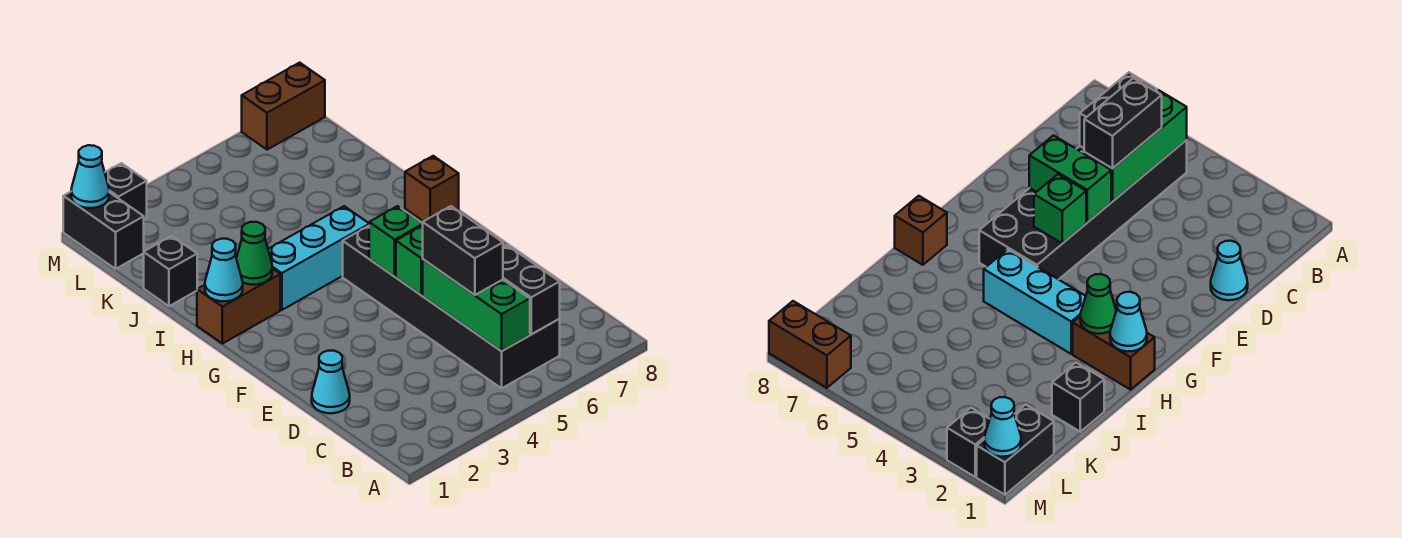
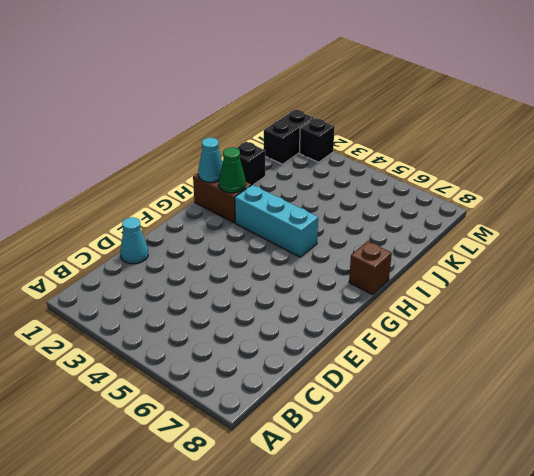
none -> black brick B5:G6 level 1
none -> brown brick M7:M8 level 1
none -> green brick B5:D5 level 2

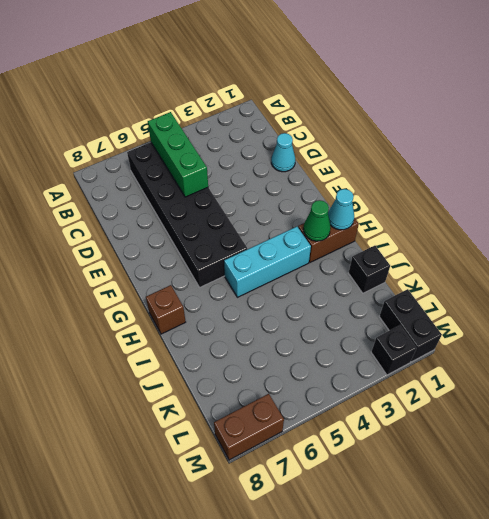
none -> black brick B6:C6 level 2
none -> green brick E5:E6 level 2
none -> green brick F5 level 2

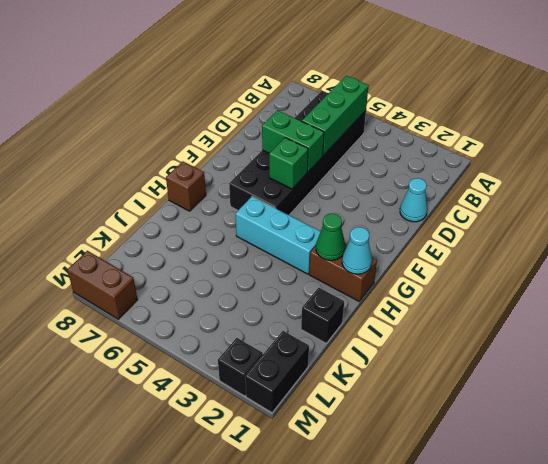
none -> black brick B6:C6 level 2
none -> cyan cone M1 level 2
none -> black brick C5:D5 level 3

